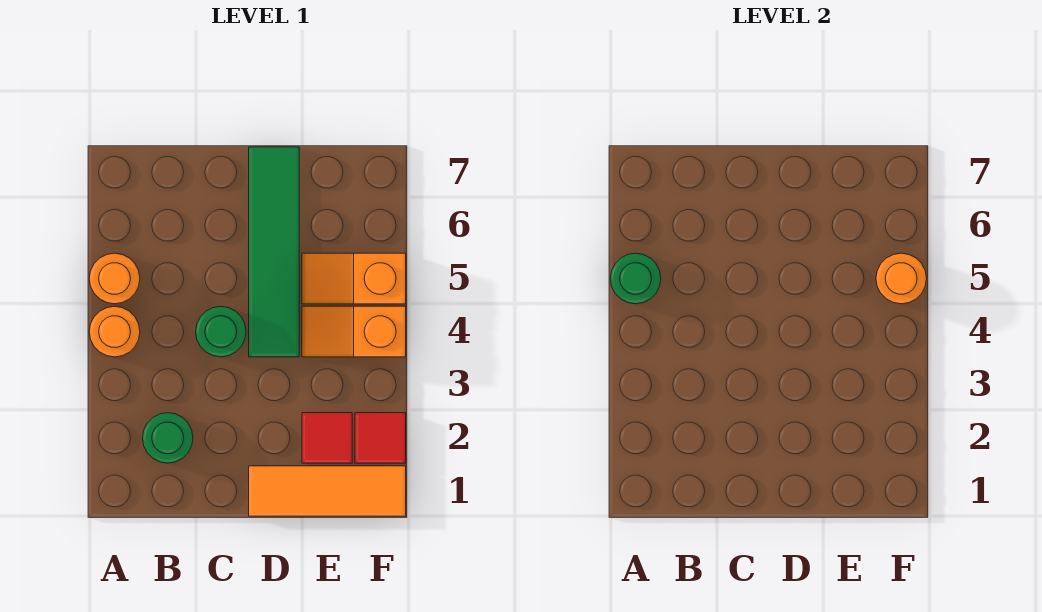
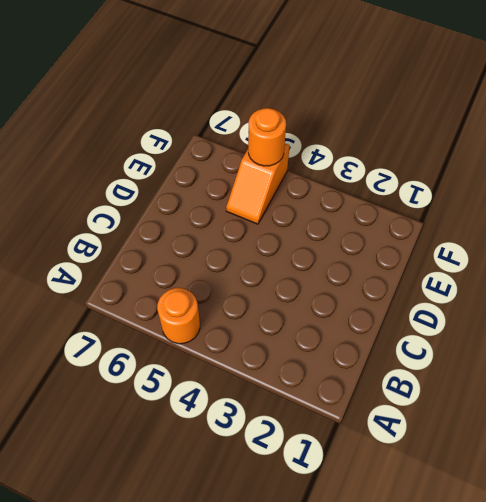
none -> orange round brick A4 level 1
none -> green round brick B2 level 1
none -> green round brick C4 level 1

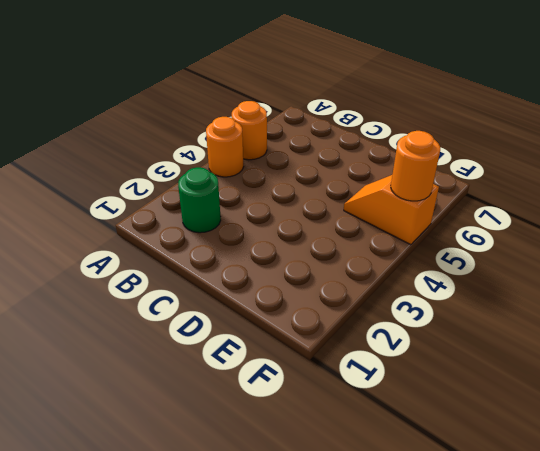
none -> green round brick C4 level 1
none -> orange tile D1:F1 level 1
none -> green tile D4:D7 level 1

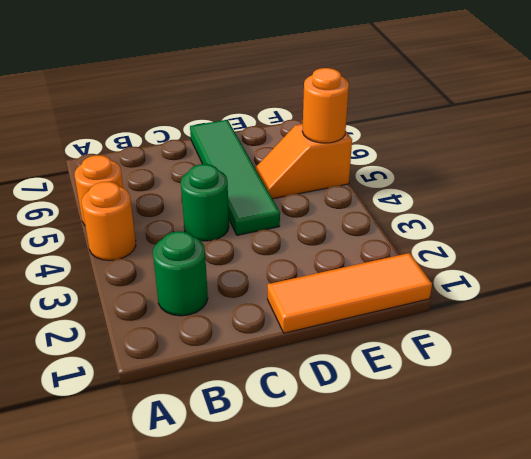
none -> red tile E2 level 1
none -> orange slope E4:F4 level 1 top F
none -> red tile F2 level 1

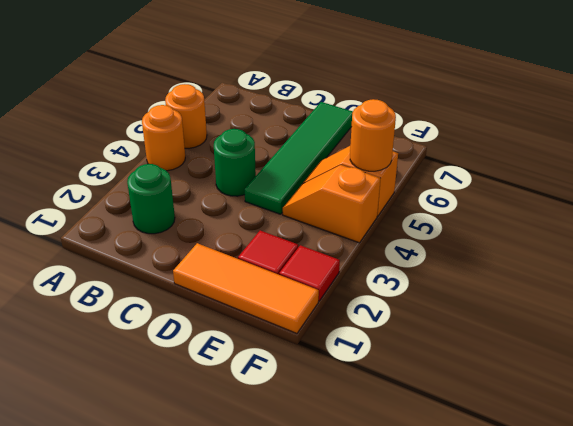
none -> green round brick A5 level 2

